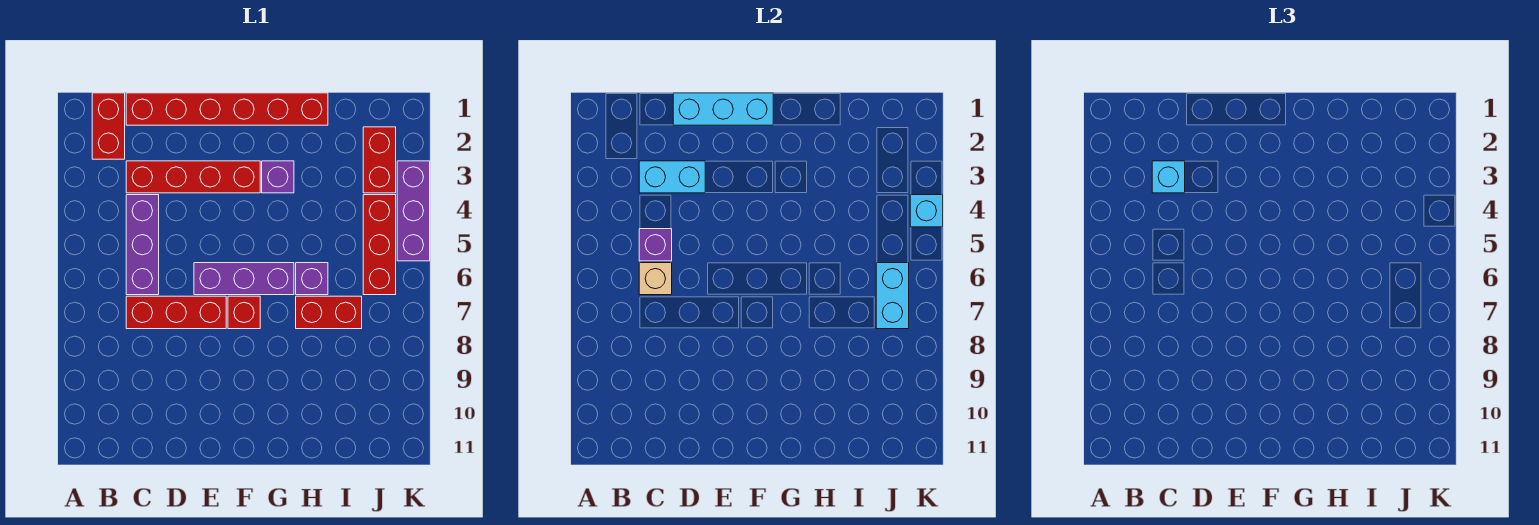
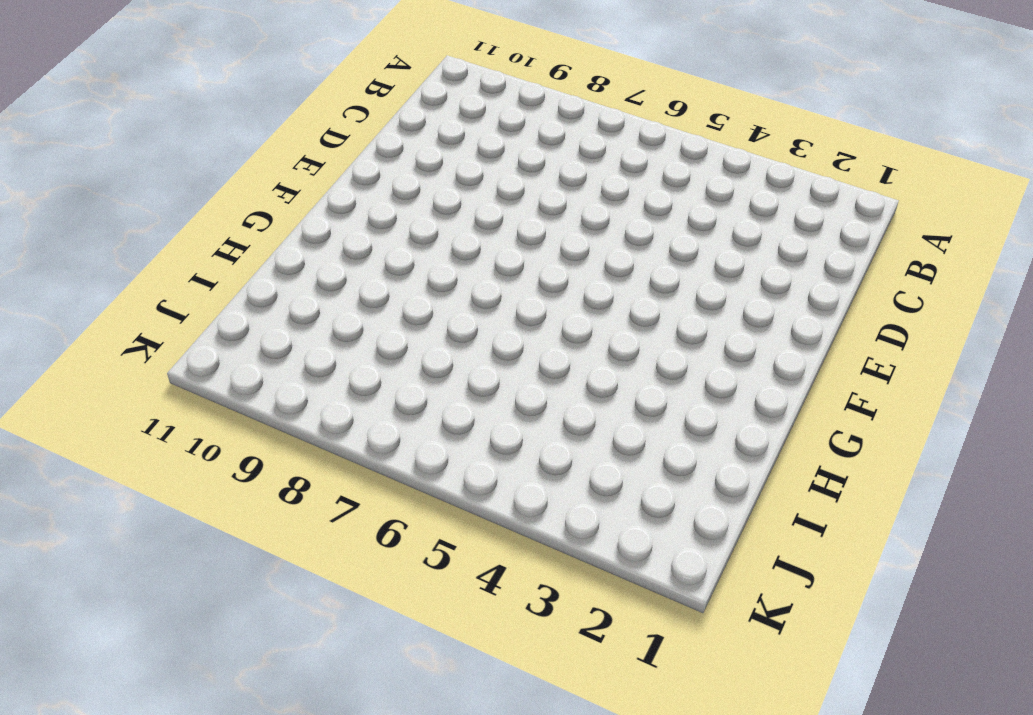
none -> red brick B1:B2 level 1
none -> red brick C1:H1 level 1
none -> red brick C3:F3 level 1

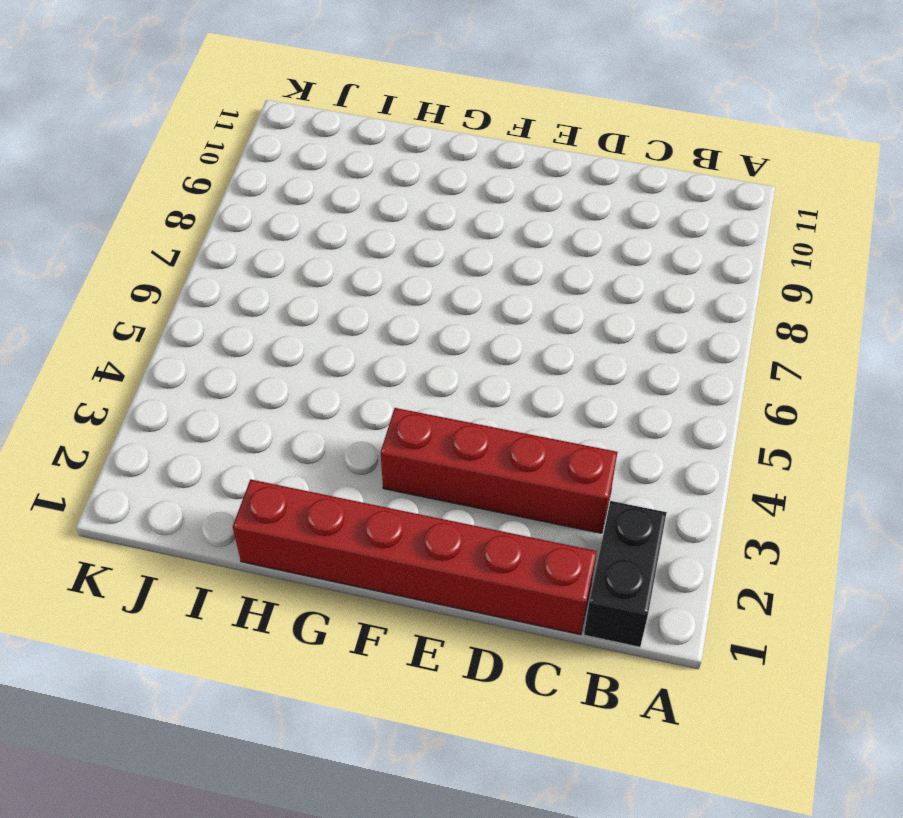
black brick B1:B2 level 1 -> red brick B1:B2 level 1
none -> purple brick C4:C6 level 1
none -> red brick C7:E7 level 1
none -> purple brick E6:G6 level 1

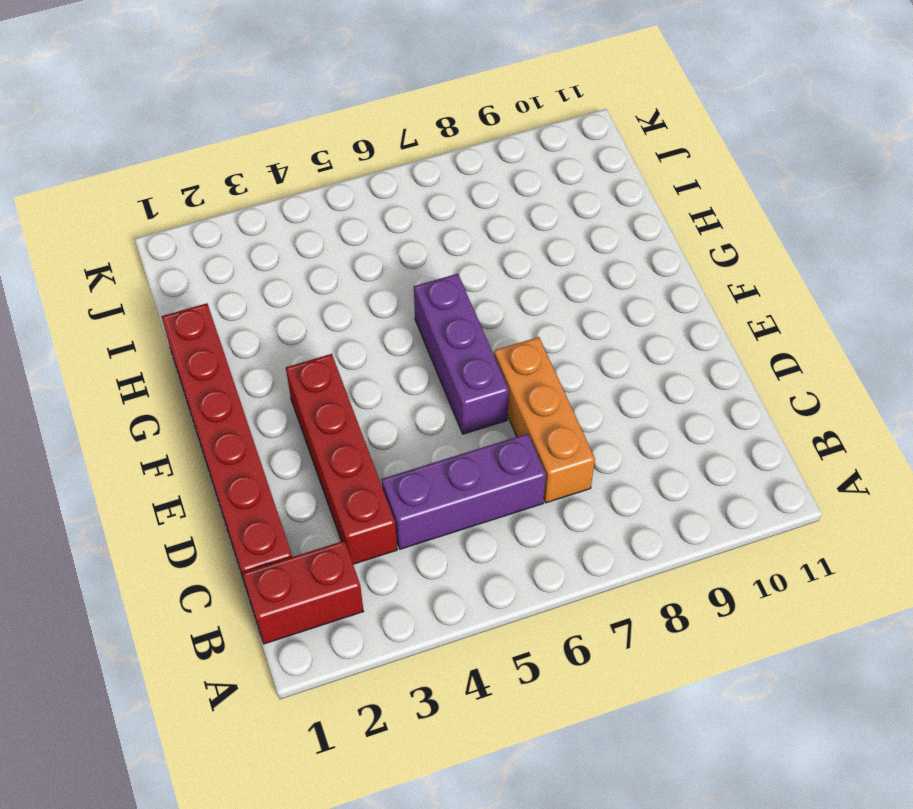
orange brick C7:E7 level 1 -> red brick C7:E7 level 1
none -> red brick F7 level 1
none -> purple brick G3 level 1
none -> purple brick H6 level 1

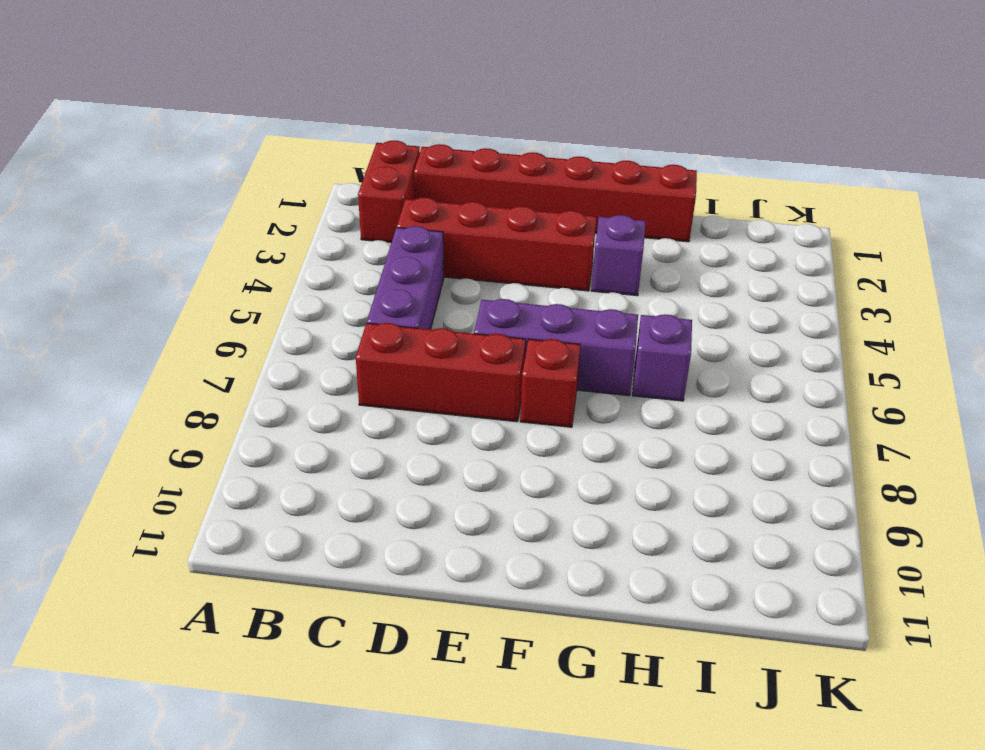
none -> red brick H7:I7 level 1
none -> red brick J2:J3 level 1
none -> red brick J4:J6 level 1

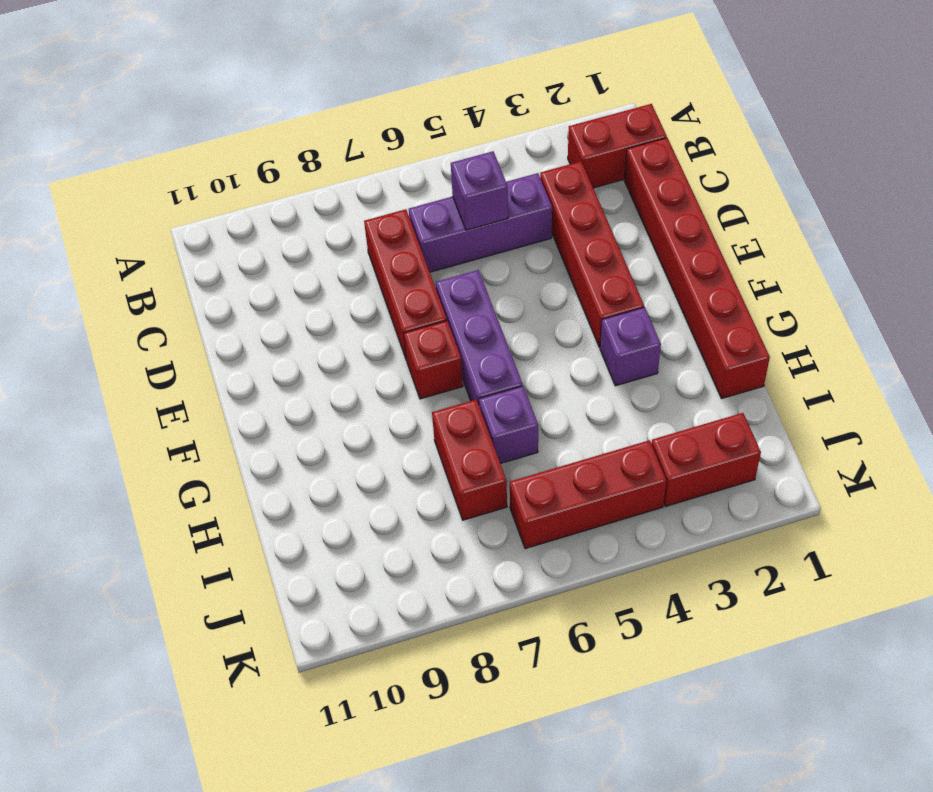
none -> purple brick K3:K5 level 1
none -> cyan brick C3:D3 level 2
none -> tan brick C6 level 2

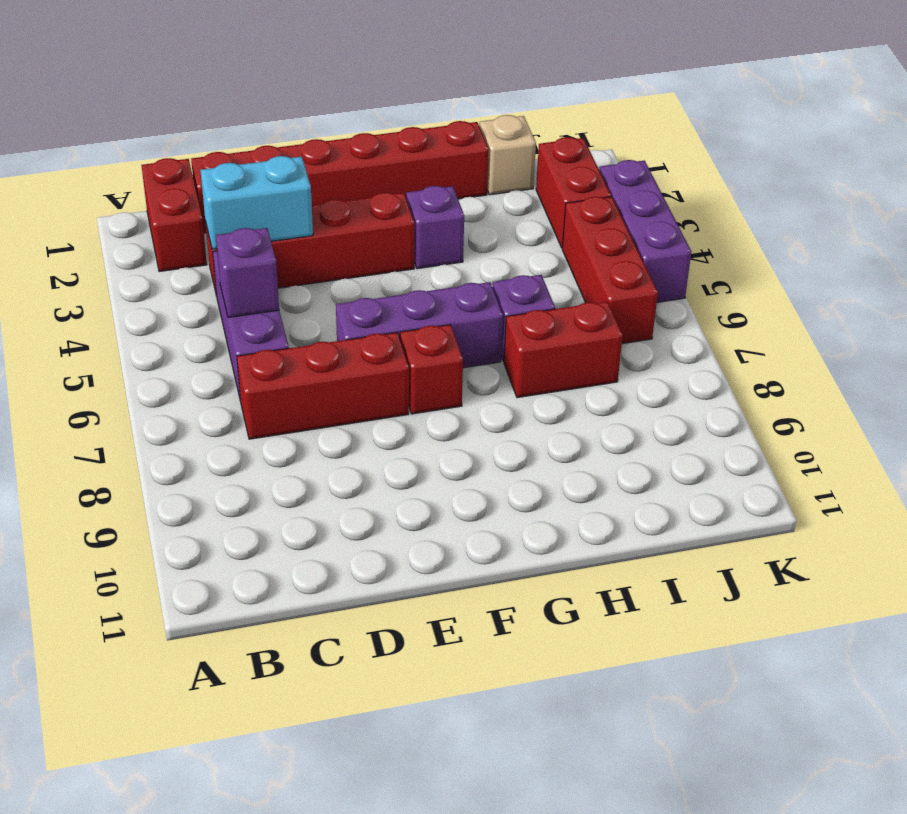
tan brick I1 level 1 -> tan brick C6 level 2
none -> cyan brick D1:F1 level 2
none -> cyan brick J6:J7 level 2
none -> cyan brick K4 level 2

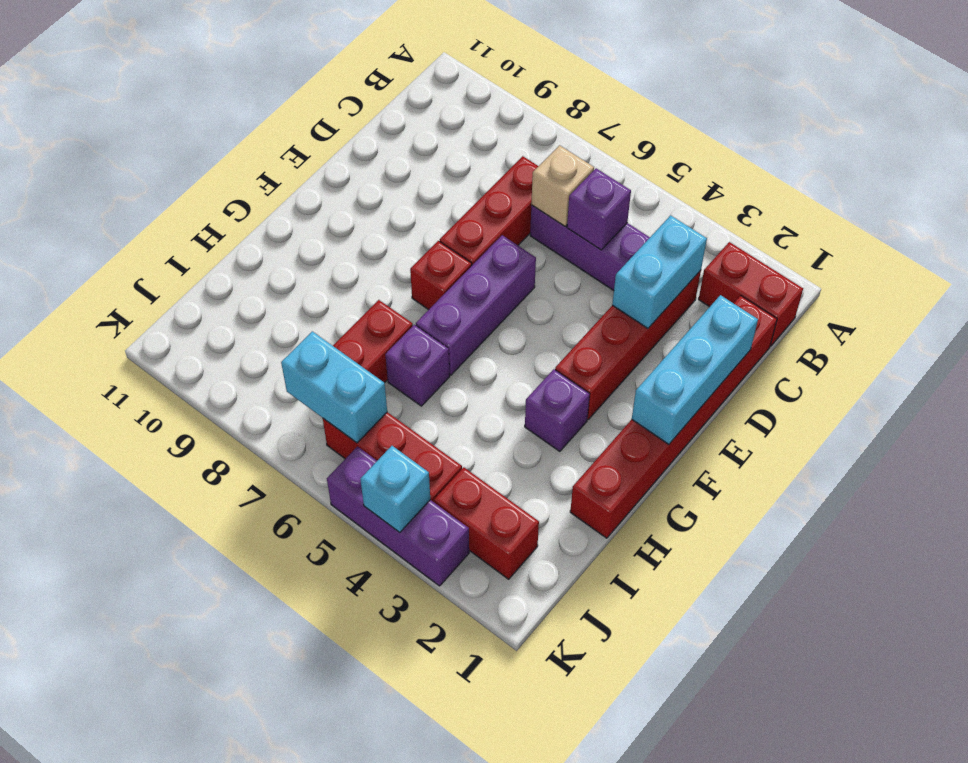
none -> cyan brick C3 level 3

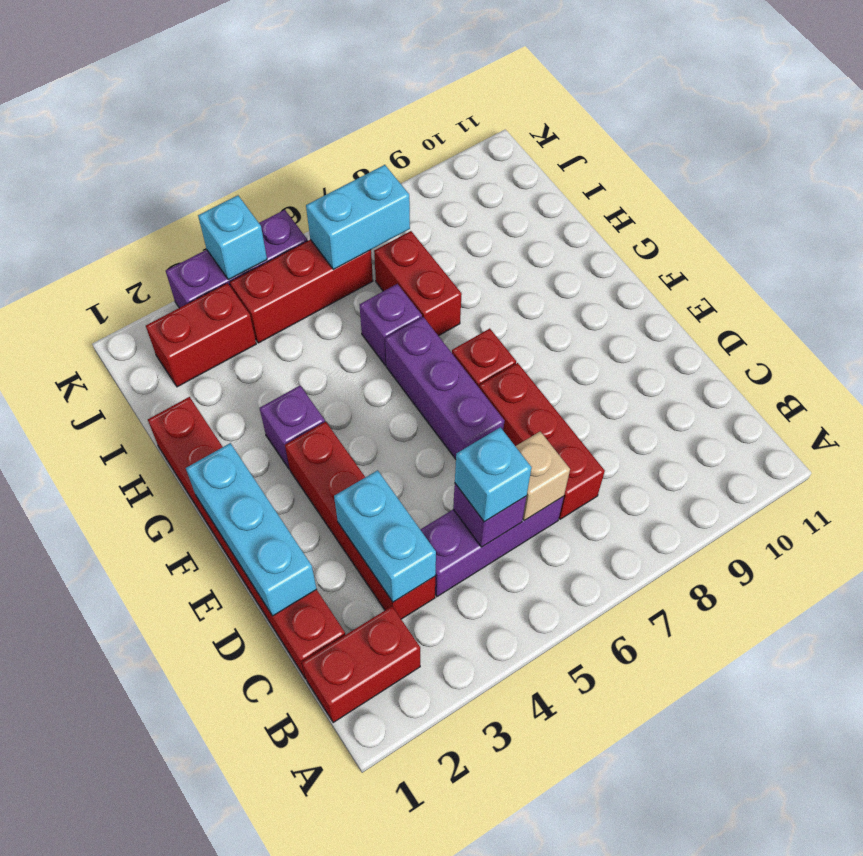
cyan brick C5 level 3 -> cyan brick C3 level 3

